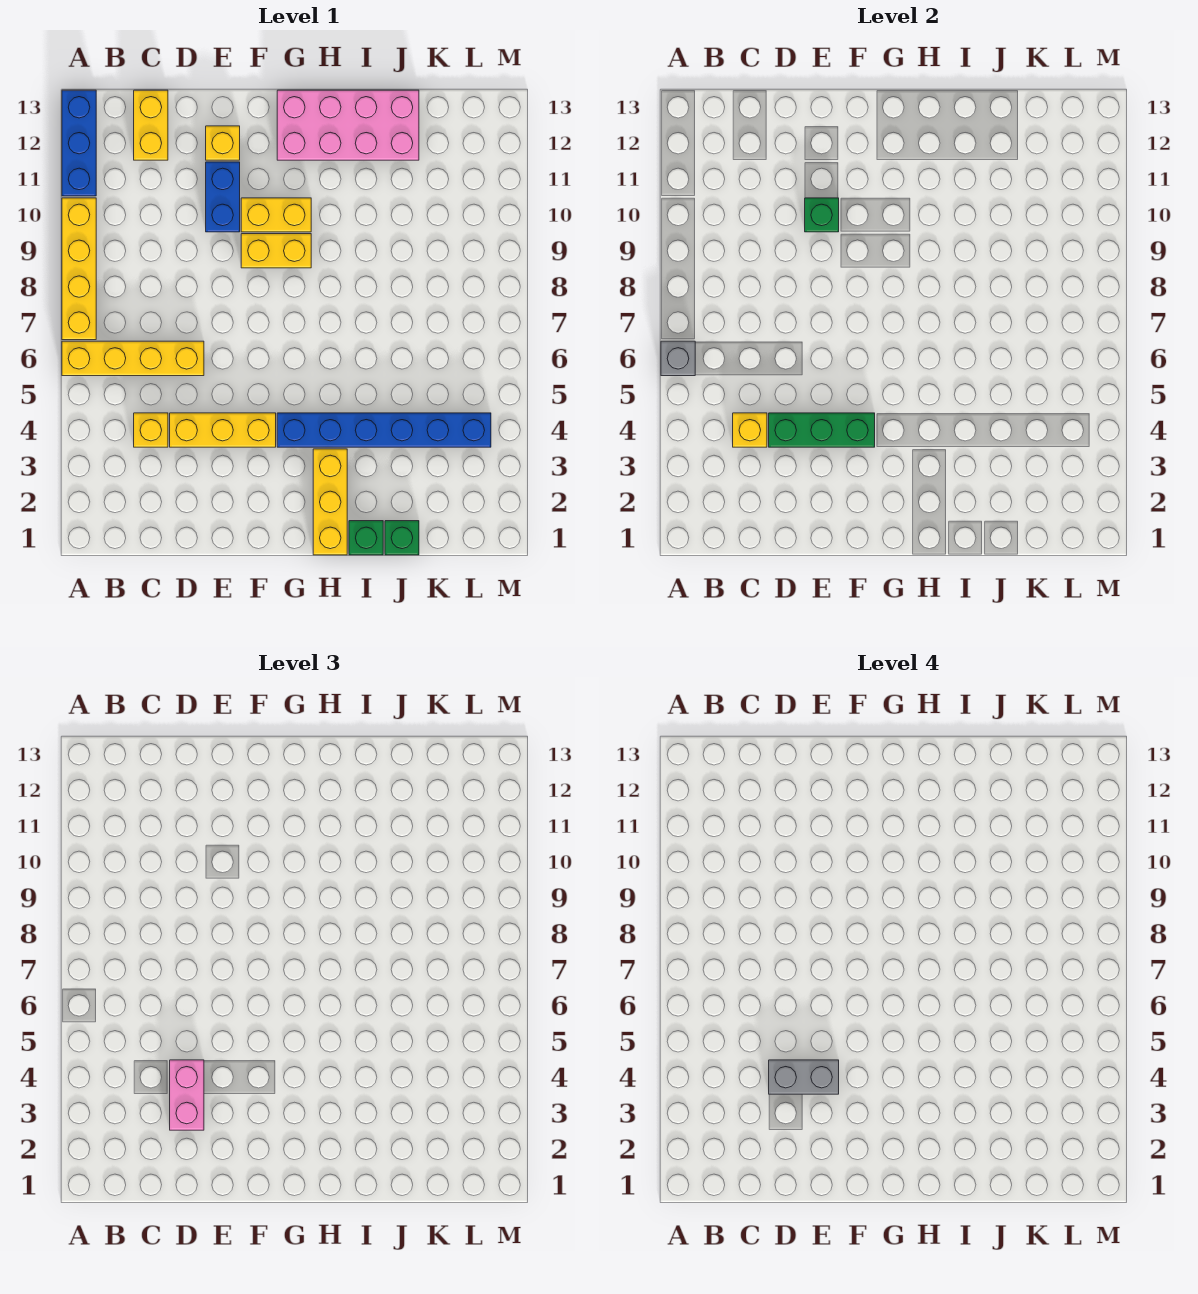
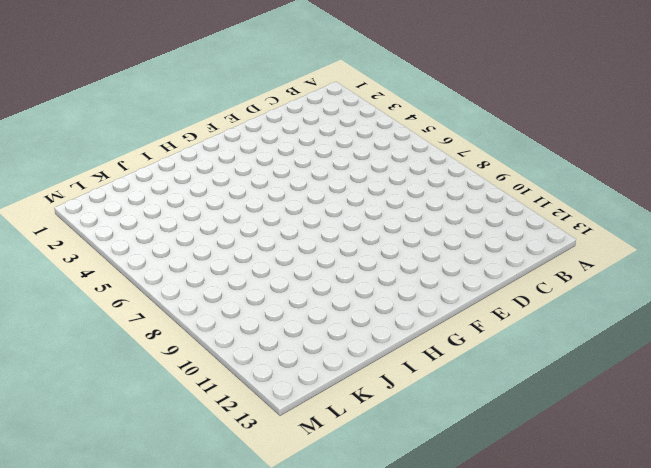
none -> yellow brick A6:D6 level 1
none -> yellow brick A7:A10 level 1
none -> blue brick A11:A13 level 1

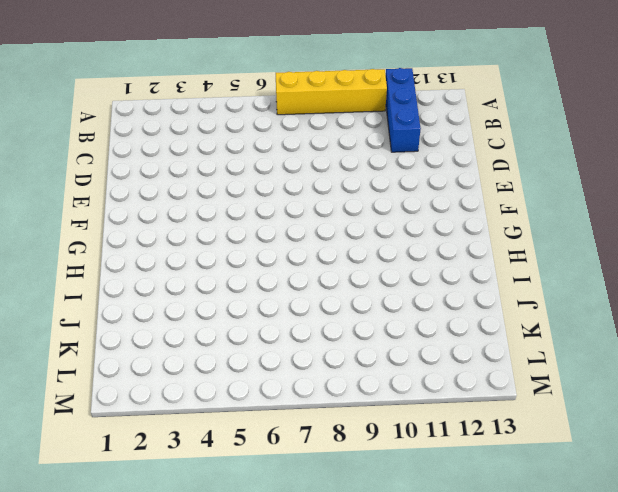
blue brick A11:C11 level 1 -> blue brick A11:A13 level 1
none -> yellow brick A6:D6 level 1
none -> yellow brick C4 level 1
none -> yellow brick C12:C13 level 1

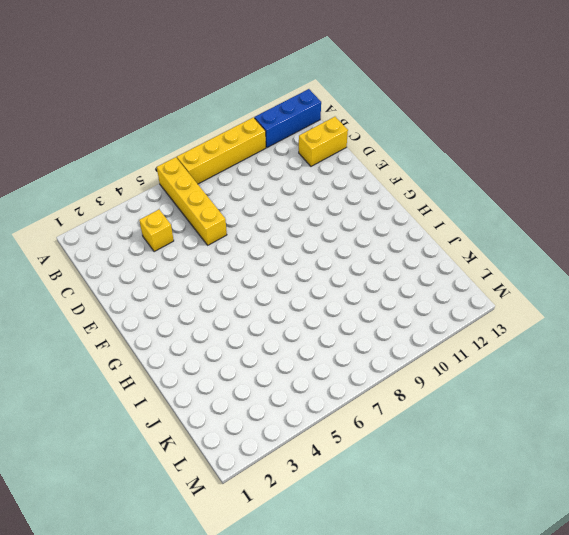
none -> yellow brick D4:F4 level 1
none -> blue brick E10:E11 level 1
none -> yellow brick E12 level 1

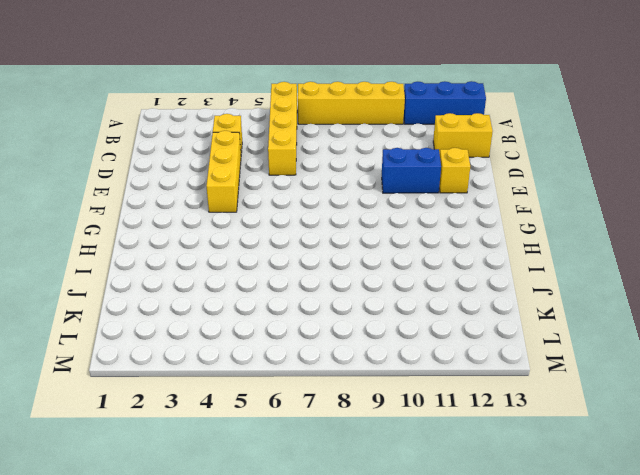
none -> yellow brick F9:G9 level 1
none -> yellow brick F10:G10 level 1
none -> blue brick G4:L4 level 1

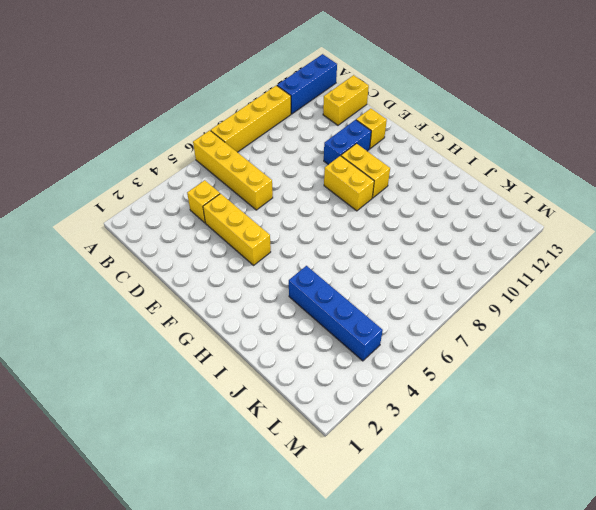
blue brick I4:L4 level 1 -> blue brick G4:L4 level 1
none -> pink brick G12:J13 level 1
none -> yellow brick H1:H3 level 1
none -> green brick I1 level 1

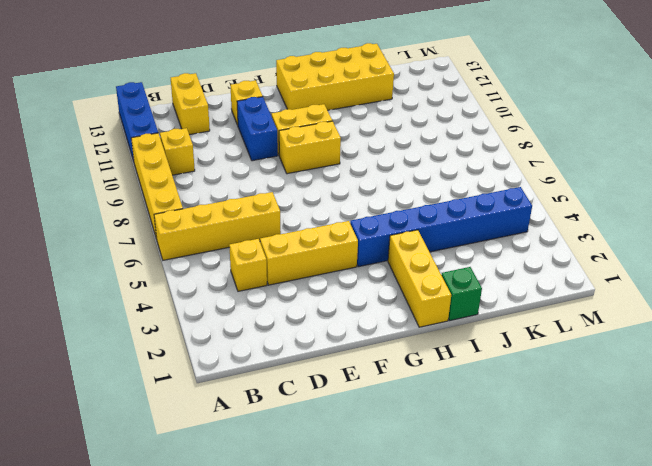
yellow brick B10 level 1 -> yellow brick C4 level 2
yellow brick G12:J13 level 1 -> pink brick G12:J13 level 1
none -> green brick J1 level 1
none -> grey brick A6 level 2
none -> green brick D4:F4 level 2

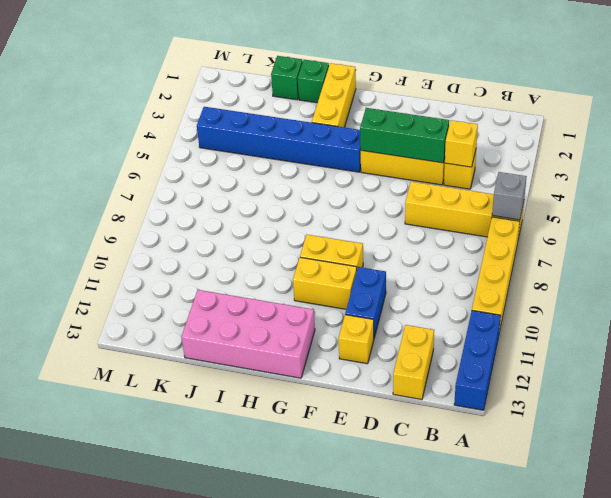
none -> green brick E10 level 2
none -> pink brick D3:D4 level 3
none -> grey brick D4:E4 level 4

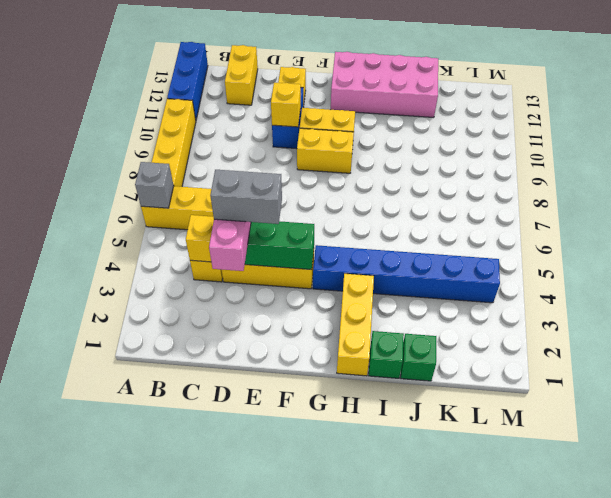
yellow brick E10 level 2 -> green brick E10 level 2

